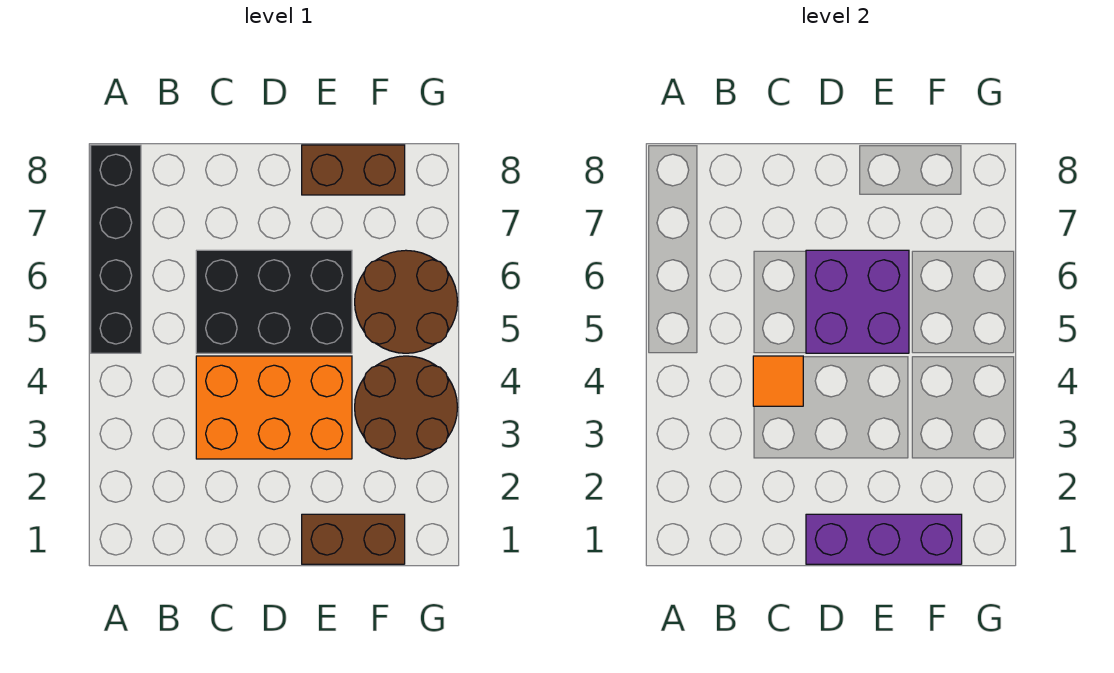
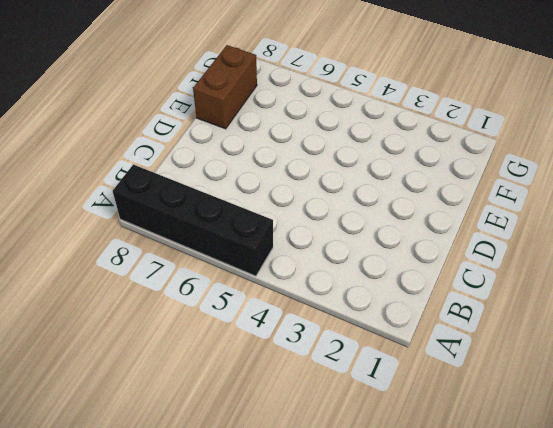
none -> orange brick C3:E4 level 1
none -> black brick C5:E6 level 1

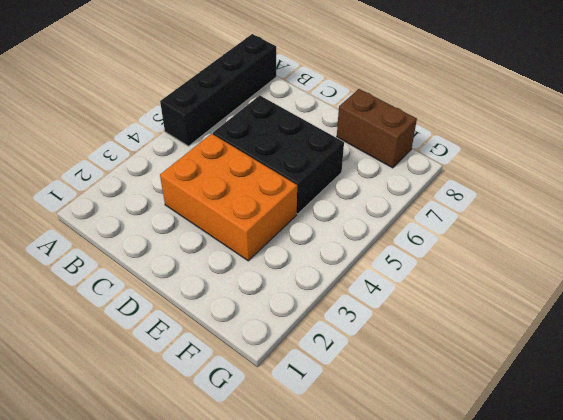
none -> brown brick E1:F1 level 1
none -> brown round brick F3:G4 level 1

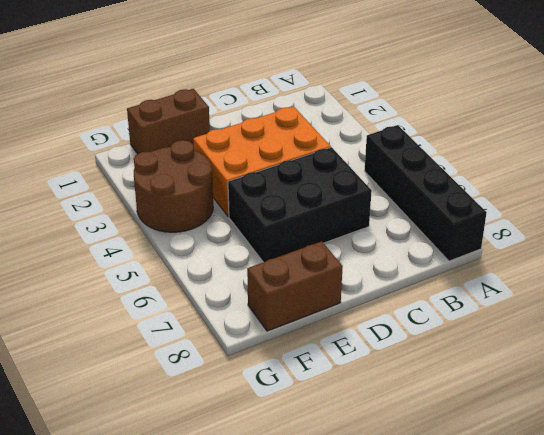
none -> brown round brick F5:G6 level 1
none -> orange tile C4 level 2

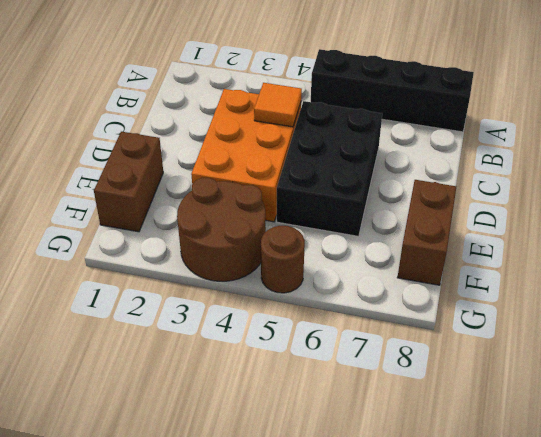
brown round brick G5 level 1 -> brown round brick F5:G6 level 1
none -> purple brick D1:F1 level 2
none -> purple brick D5:E6 level 2

